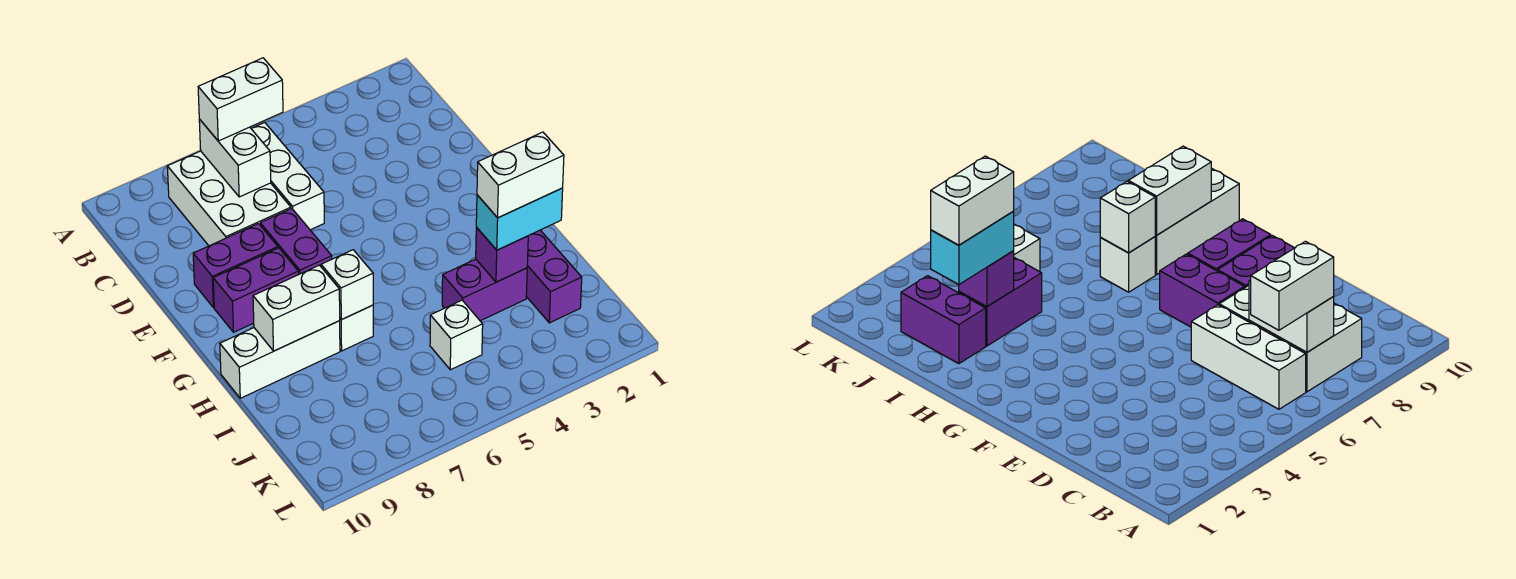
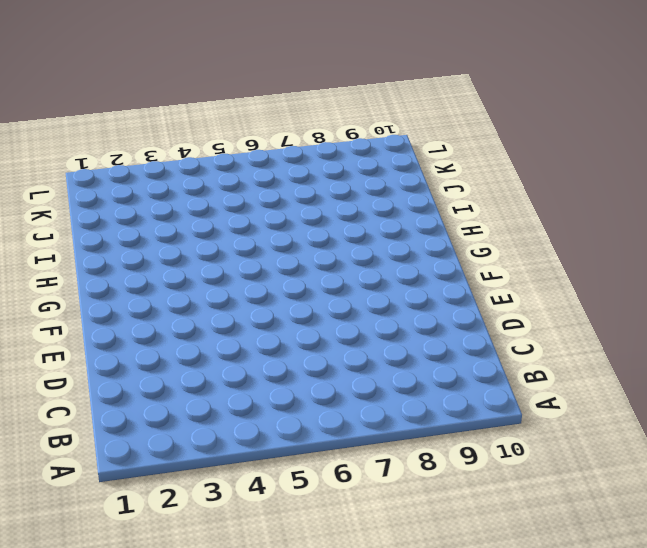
none -> white brick B6:D6 level 1
none -> white brick B7:D8 level 1
none -> purple brick E7:F7 level 1

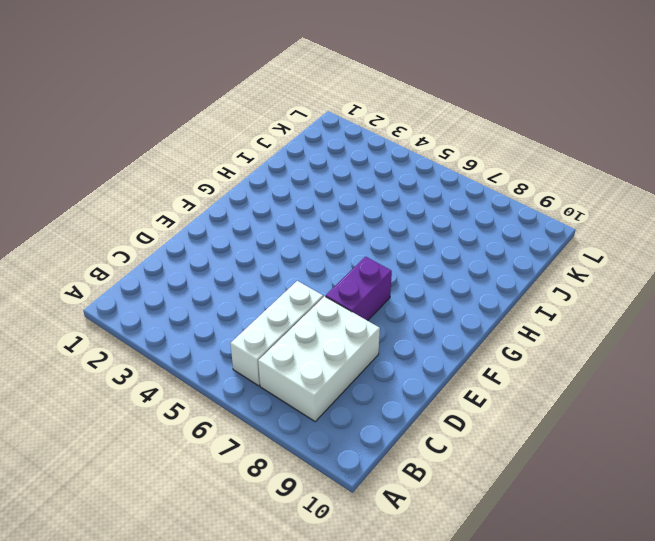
none -> purple brick E8:E9 level 1
none -> purple brick F8:F9 level 1
none -> white brick H7 level 1

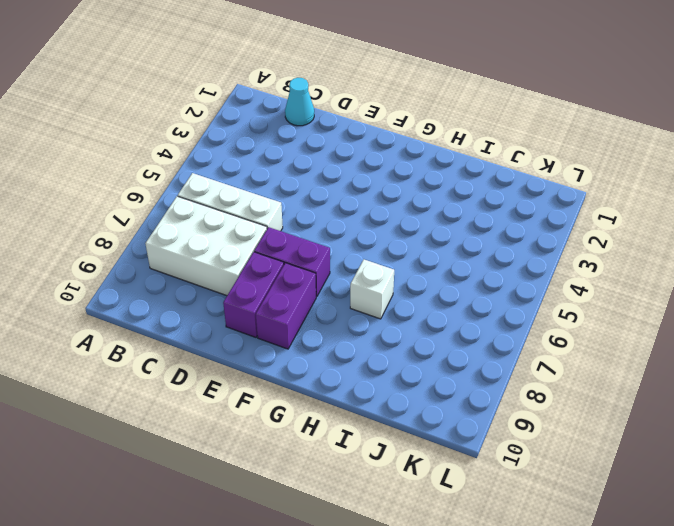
cyan cone C1 level 1 -> none
none -> white brick H8:H10 level 1
none -> purple brick I2:J2 level 1
none -> purple brick I3:I4 level 1

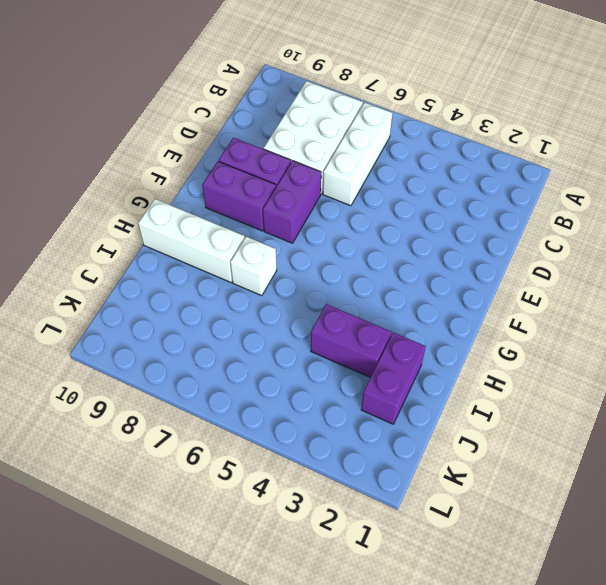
none -> white brick J5 level 1
none -> white brick B7:C7 level 2
none -> white brick H7 level 2

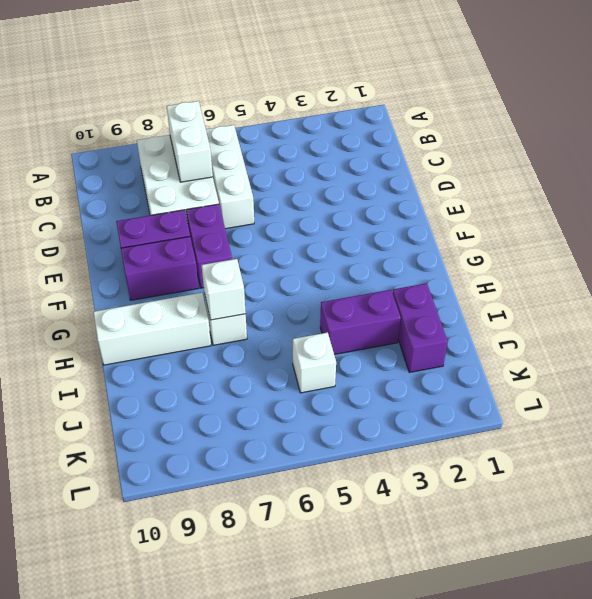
none -> white brick H8:H9 level 2
none -> purple brick I3 level 2
none -> white brick B6:B7 level 3

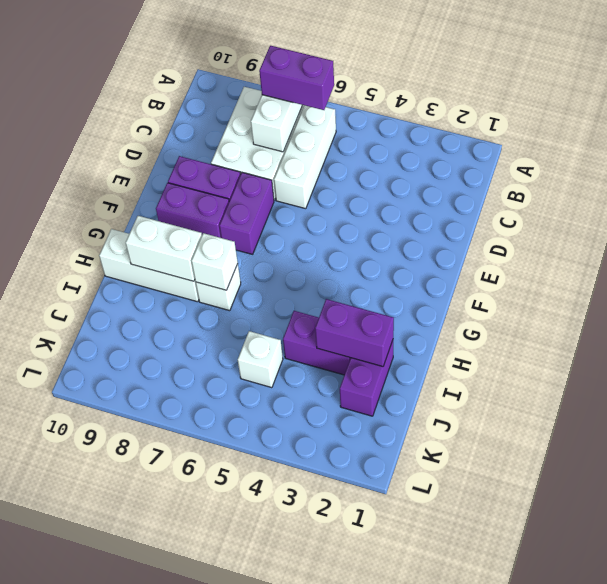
purple brick B6:B7 level 3 -> white brick B6:B7 level 3
purple brick I2:I3 level 2 -> purple brick I3 level 2
none -> cyan brick I2:I3 level 3
none -> white brick I2:I3 level 4

